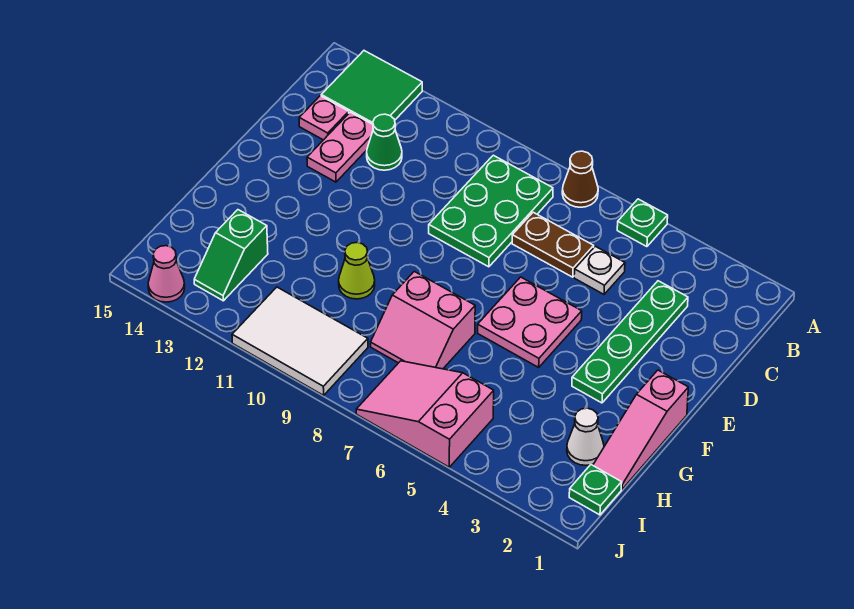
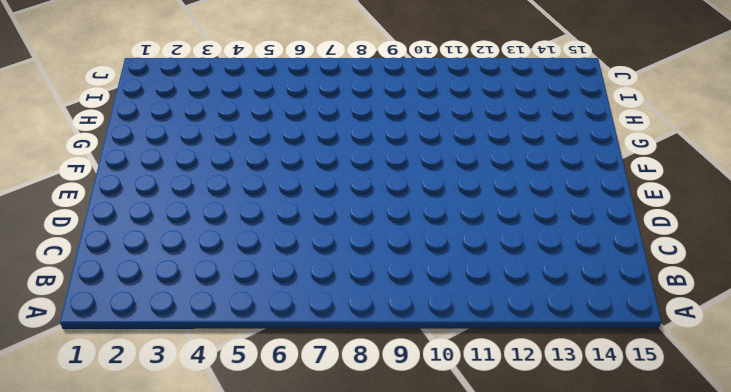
none -> green plate A5 level 1
none -> brown cone A7 level 1
none -> green tile A13:B14 level 1

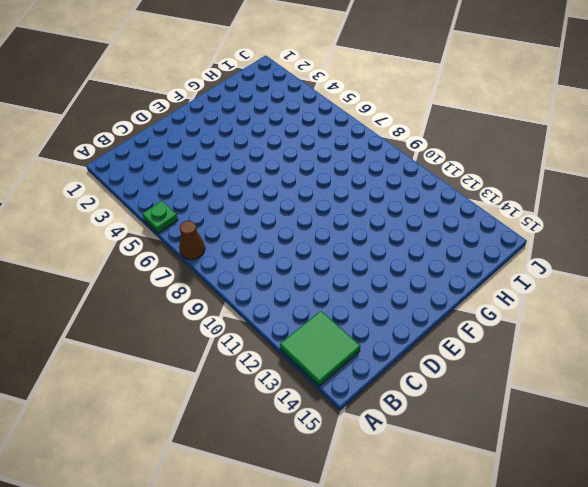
none -> green plate B8:D9 level 1
none -> green plate C3:F3 level 1
none -> white plate C5 level 1

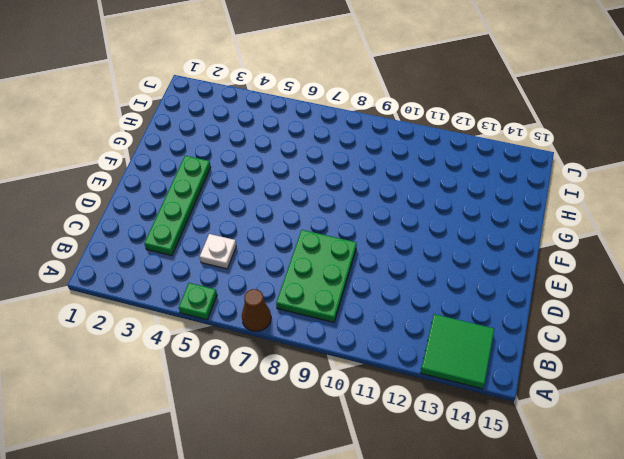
none -> brown plate C6:C7 level 1
none -> green cone C12 level 1
none -> pink plate C13:D13 level 1

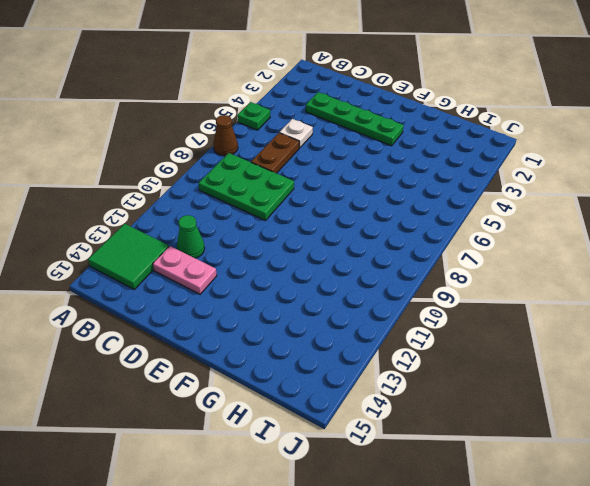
none -> pink plate C14 level 1
none -> pink plate E5:F6 level 1
none -> pink slope F1:H1 level 1 top F

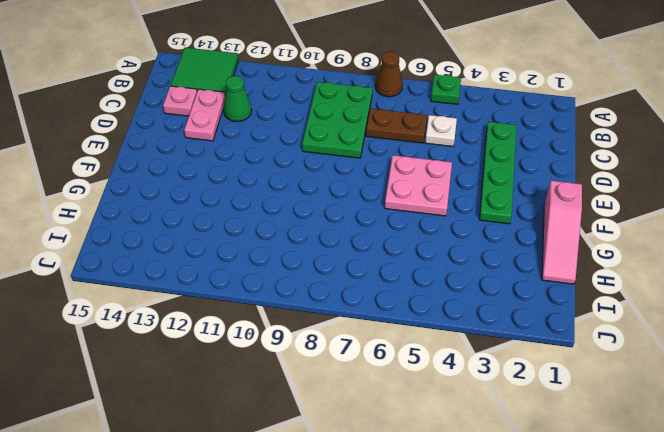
none -> pink slope G7:H8 level 1 top G
none -> lime cone G10 level 1
none -> white cone H2 level 1

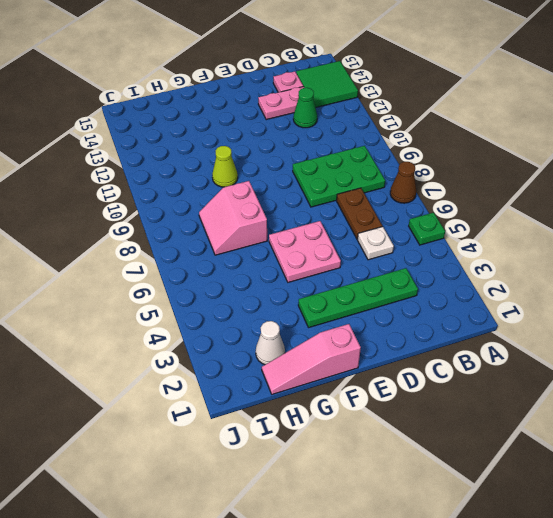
none -> green slope H13:I13 level 1 top H
none -> green plate I1 level 1
none -> pink slope I5:J7 level 1 top 5

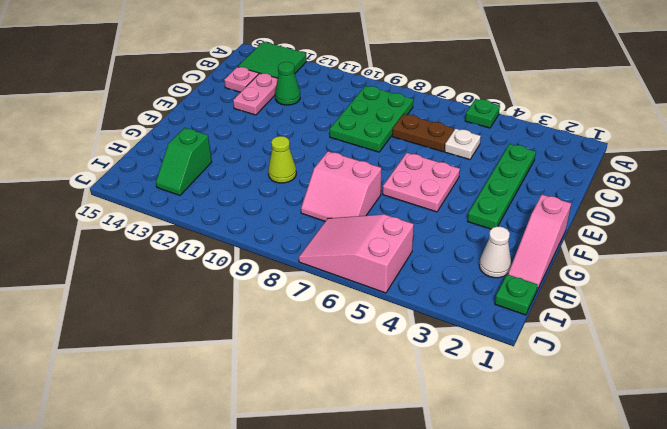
none -> brown cone A7 level 1
none -> white tile I9:J11 level 1
none -> pink cone J14 level 1

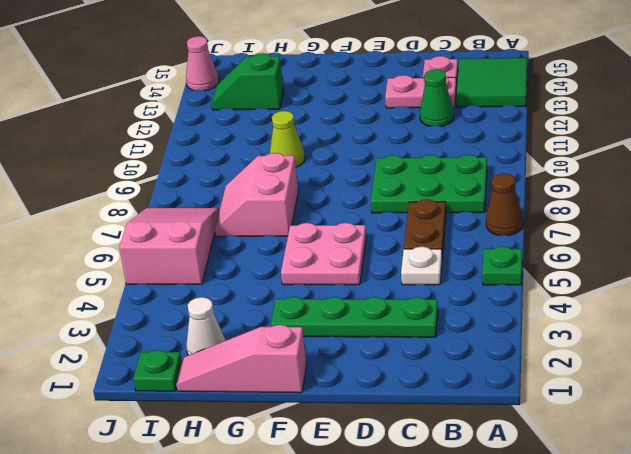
none -> white tile I9:J11 level 1

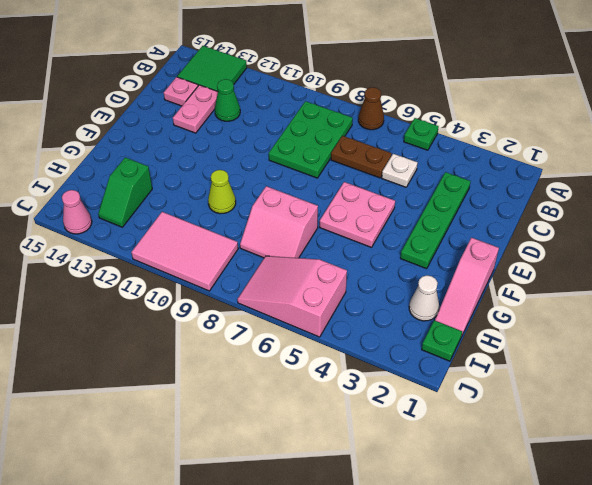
pink tile I9:J11 level 1 -> white tile I9:J11 level 1

